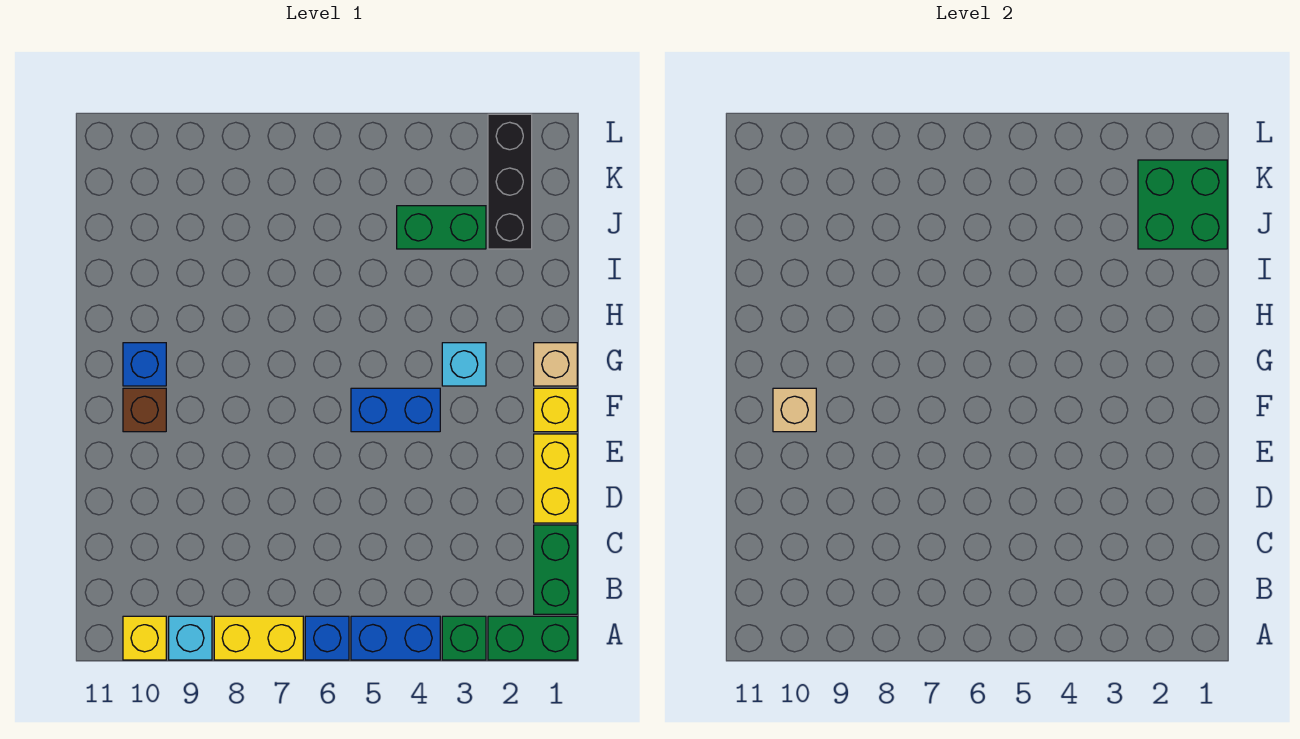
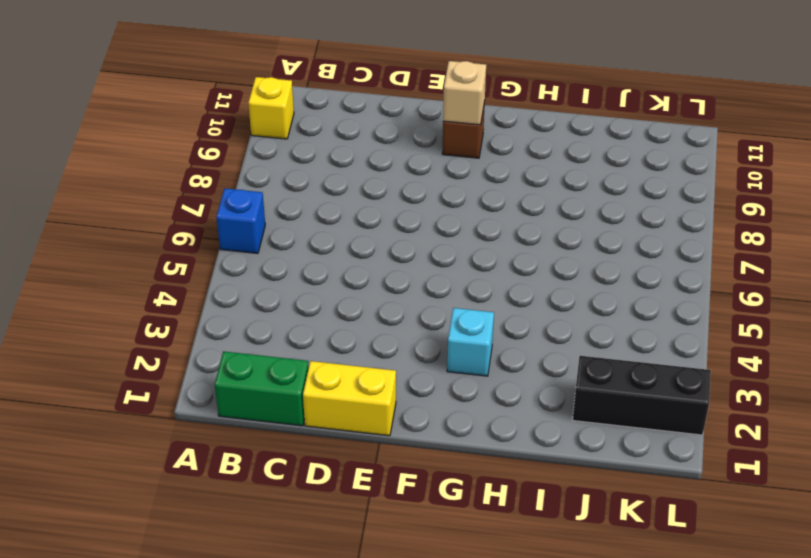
none -> green brick A1:A2 level 1
none -> green brick A3 level 1
none -> blue brick A4:A5 level 1

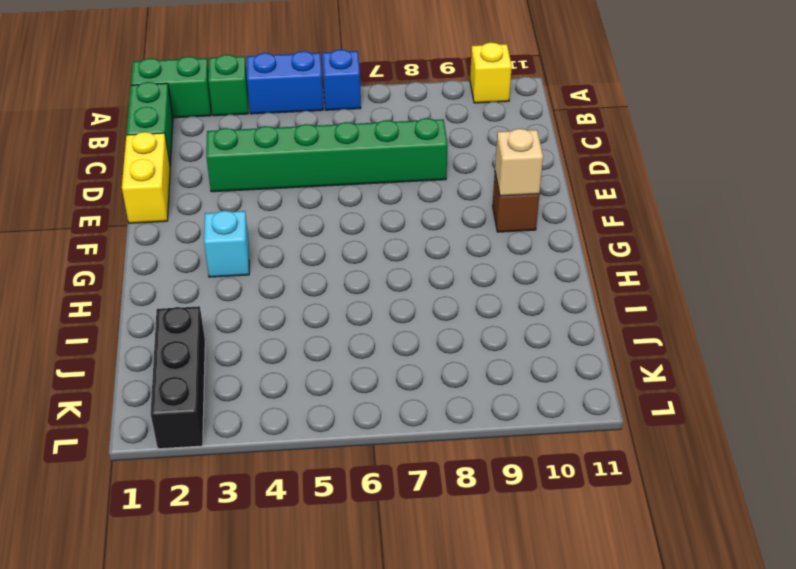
green brick D3:D8 level 1 -> none
none -> yellow brick A7:A8 level 1
none -> cyan brick A9 level 1
none -> yellow brick F1 level 1

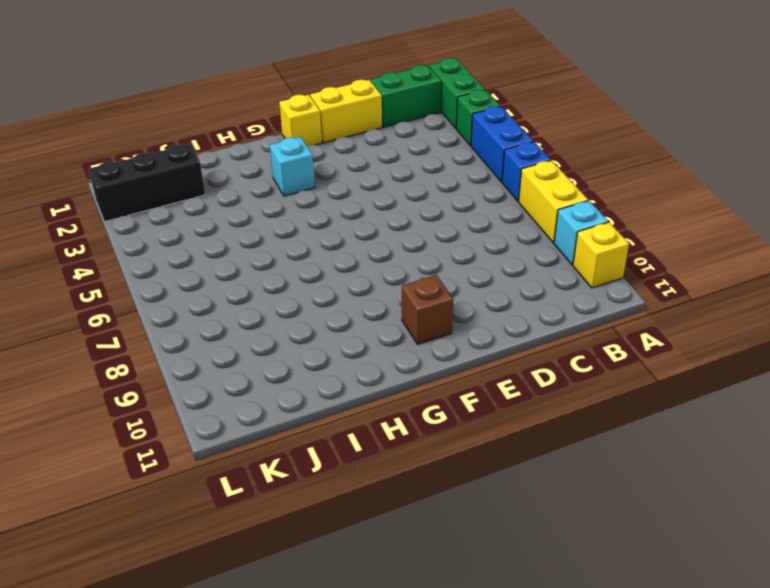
none -> blue brick F4:F5 level 1
none -> tan brick G1 level 1
none -> blue brick G10 level 1

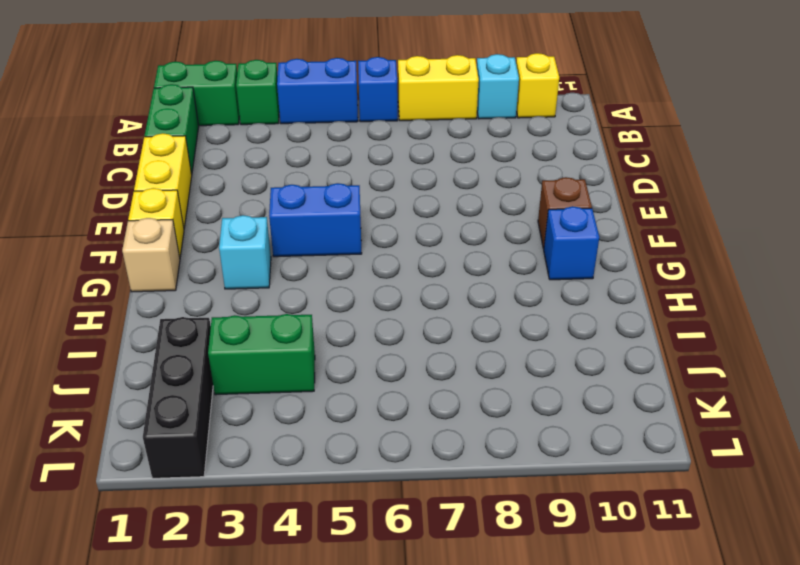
none -> tan brick F10 level 2
none -> green brick J1:K2 level 2

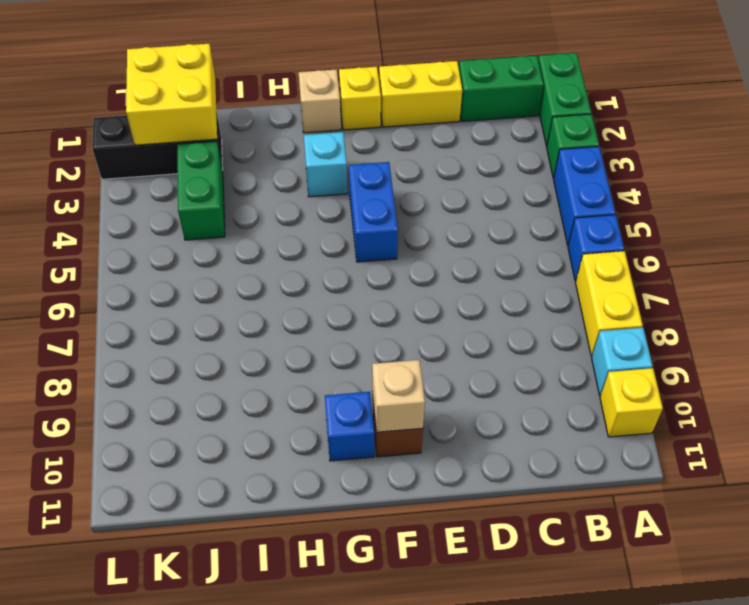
yellow brick J1:K2 level 2 -> green brick J1:K2 level 2

